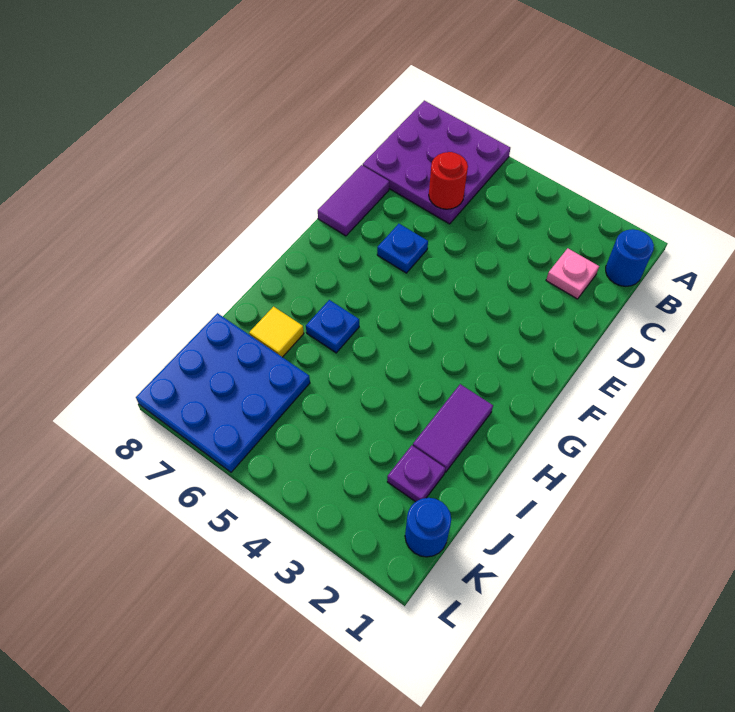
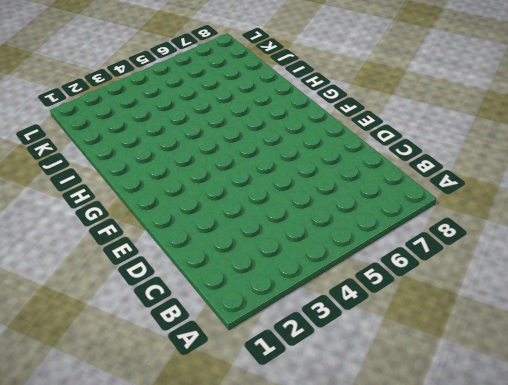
none -> purple plate A6:C8 level 1
none -> blue round brick B1 level 1
none -> pink plate C2 level 1

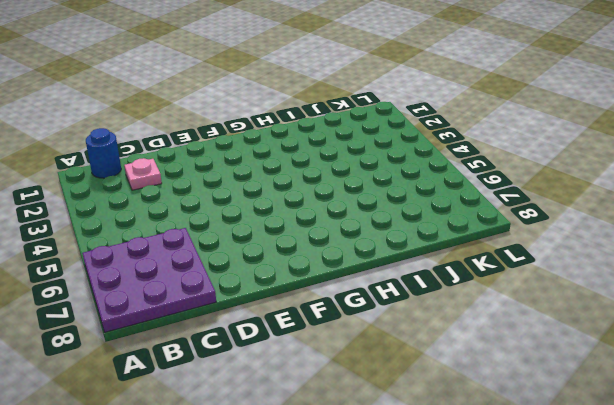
none -> purple tile D8:E8 level 1
none -> blue plate E6 level 1
none -> purple tile H2:I2 level 1

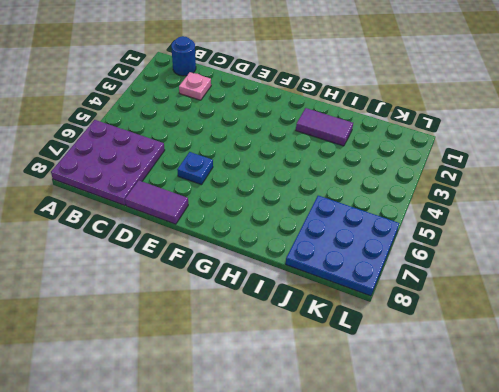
none -> blue plate H6 level 1
none -> yellow tile I7 level 1
none -> purple plate J2 level 1

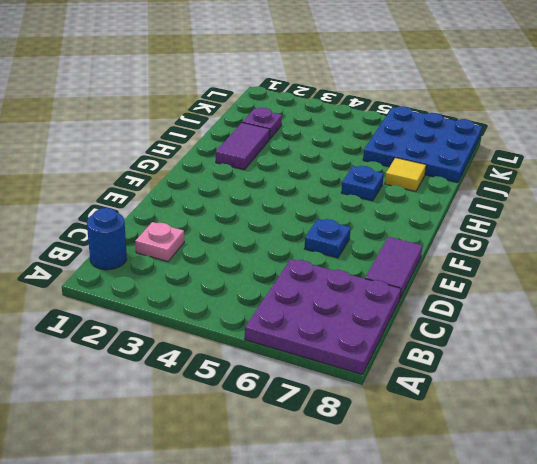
none -> blue round brick K1 level 1
none -> red round brick C6 level 2

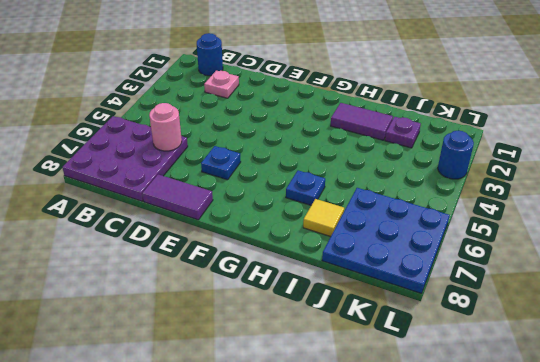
pink round brick C6 level 2 -> red round brick C6 level 2
blue round brick L3 level 1 -> blue round brick K1 level 1

